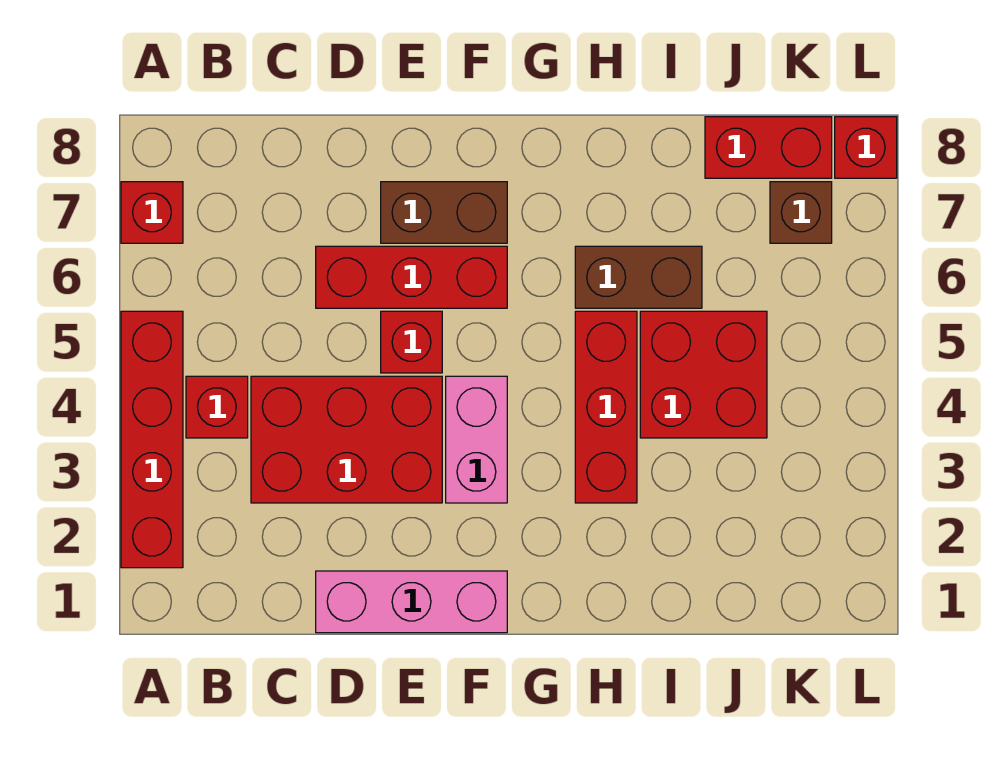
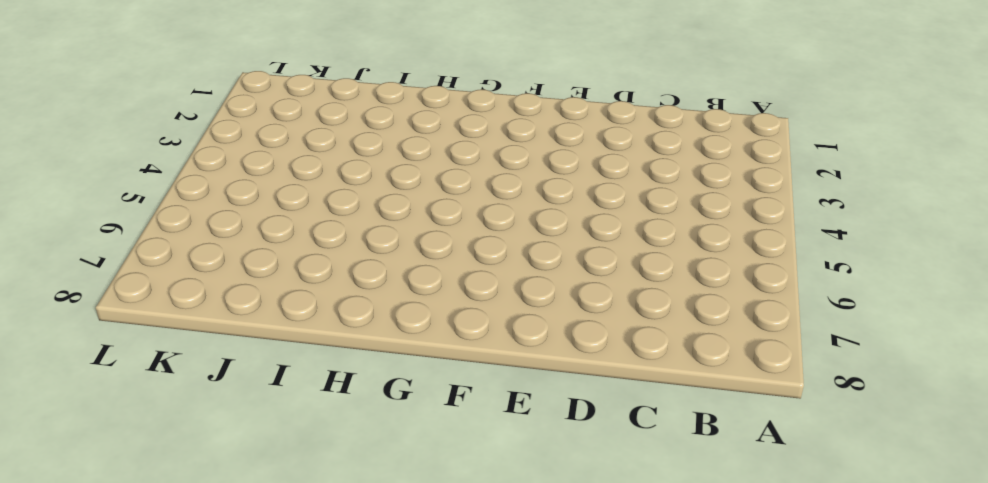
none -> red brick A2:A5 level 1
none -> red brick A7 level 1
none -> red brick B4 level 1

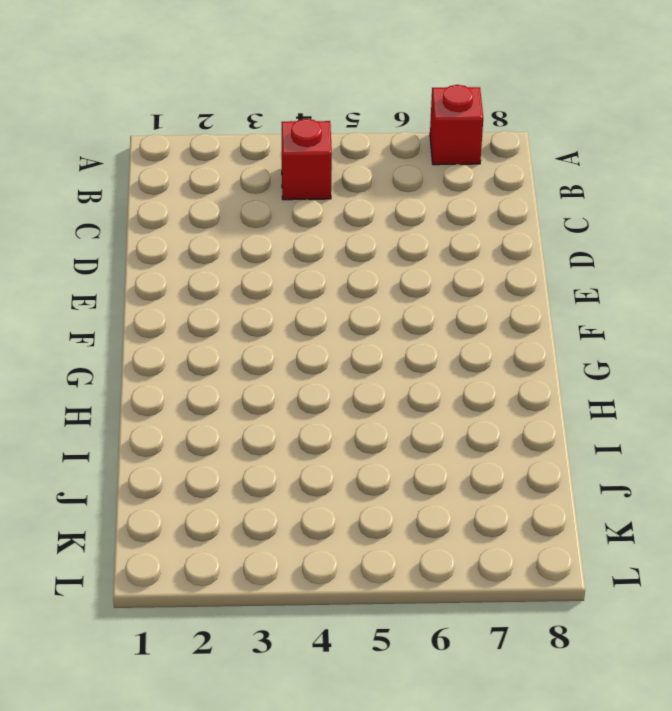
none -> red brick A2:A5 level 1
none -> red brick C3:E4 level 1
none -> pink brick D1:F1 level 1

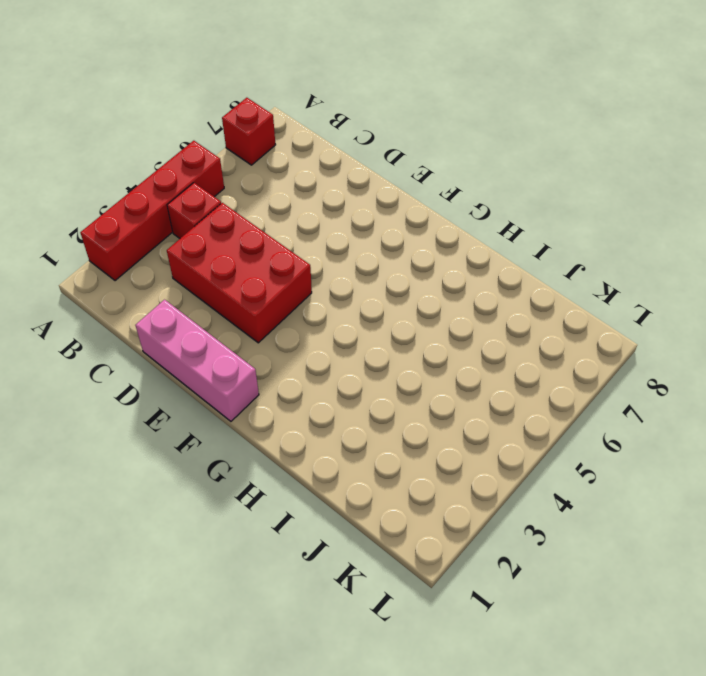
none -> red brick D6:F6 level 1
none -> red brick E5 level 1
none -> brown brick E7:F7 level 1

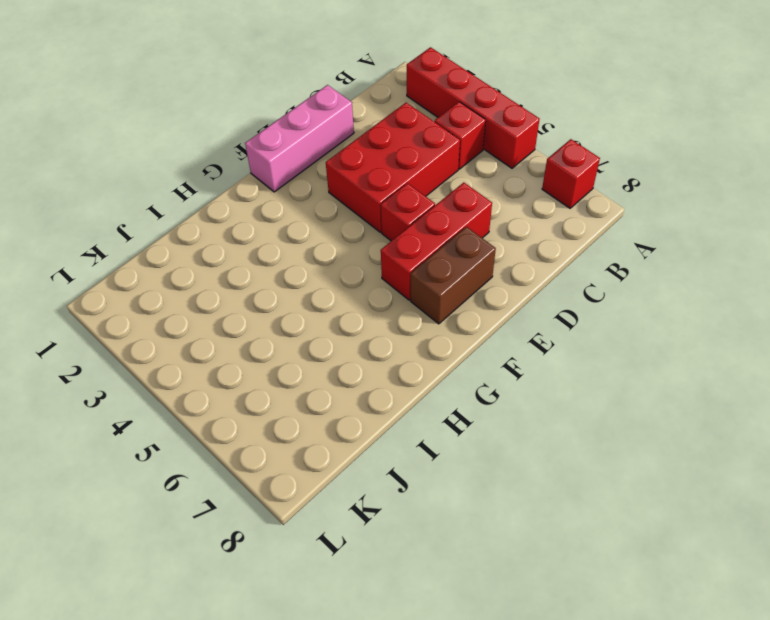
none -> pink brick F3:F4 level 1
none -> red brick H3:H5 level 1
none -> brown brick H6:I6 level 1

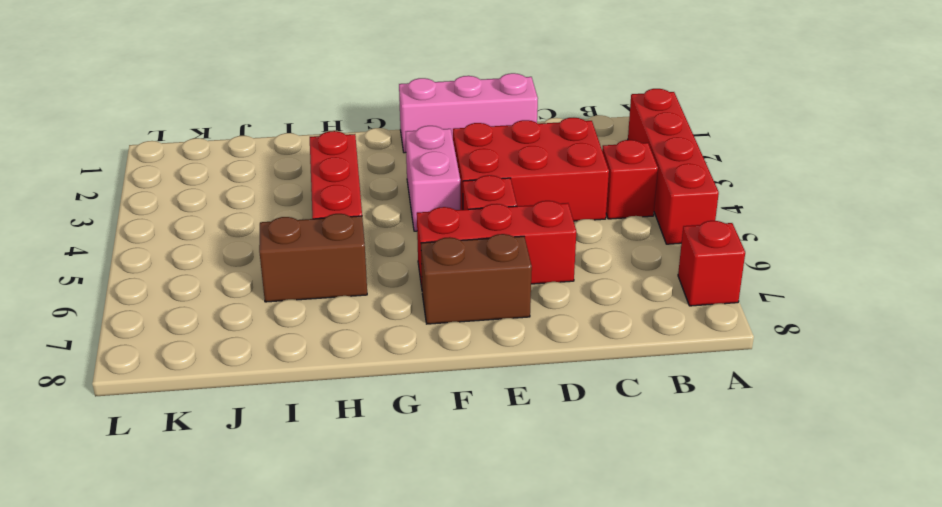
none -> red brick I4:J5 level 1
none -> red brick J8:K8 level 1
none -> brown brick K7 level 1

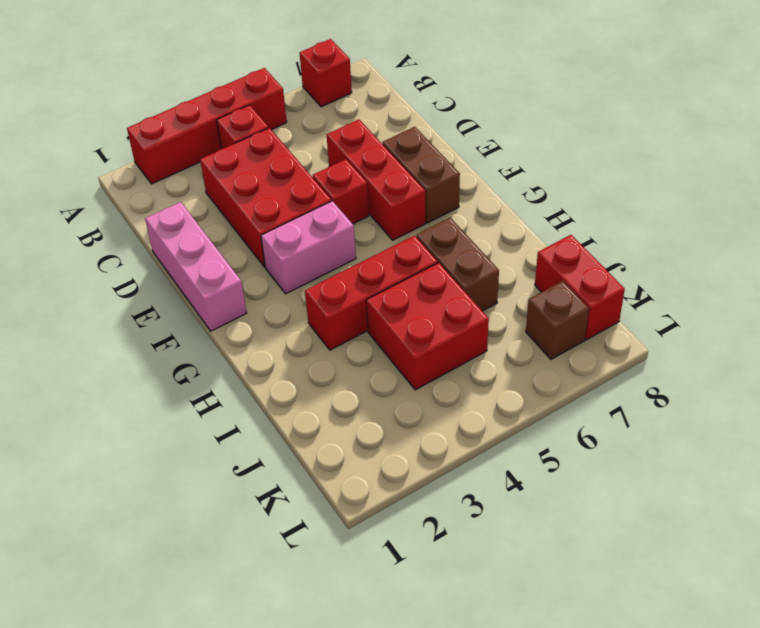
none -> red brick L8 level 1

